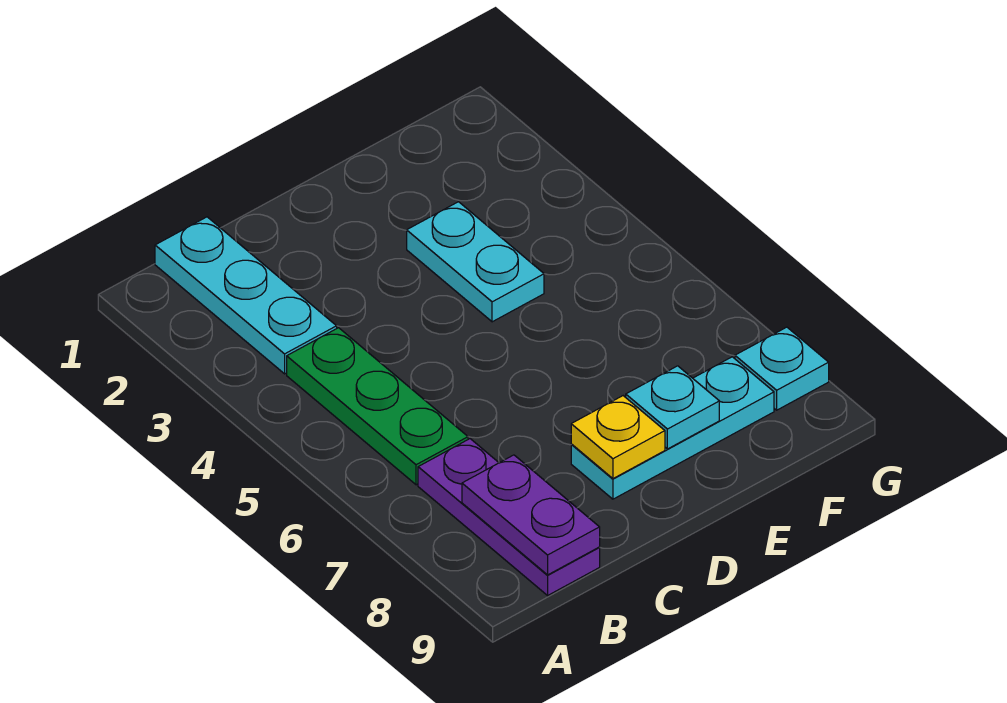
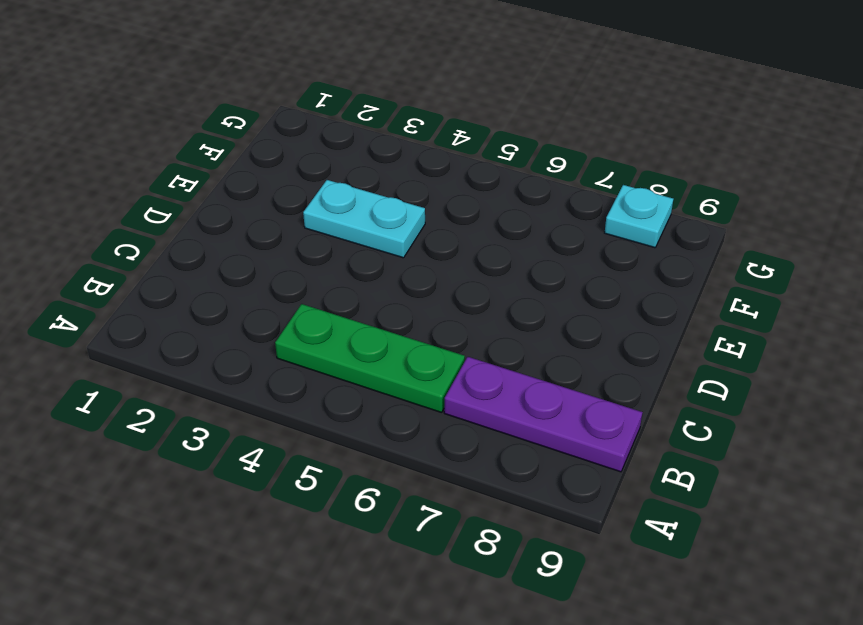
none -> cyan plate B1:B3 level 1
none -> cyan plate D8:F8 level 1

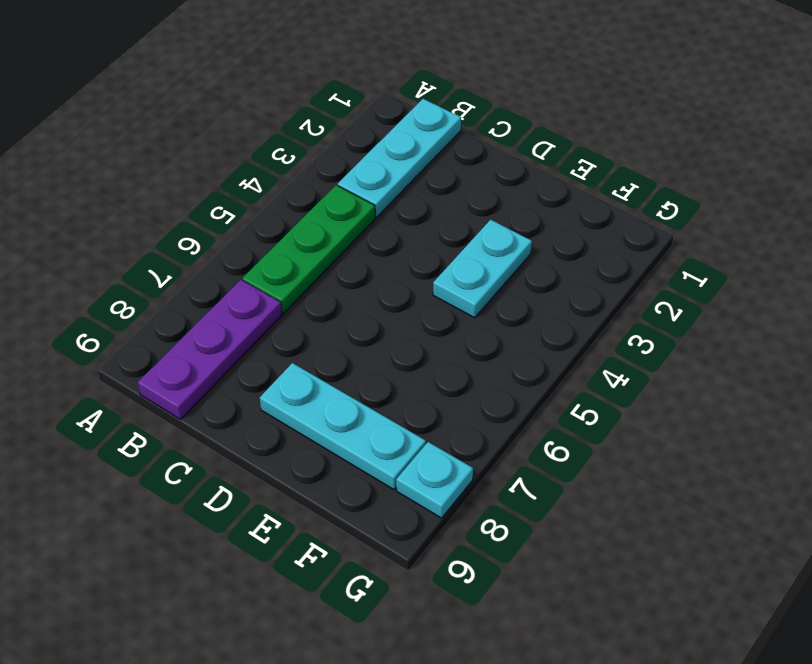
none -> purple plate B8:B9 level 2
none -> yellow plate D8 level 2

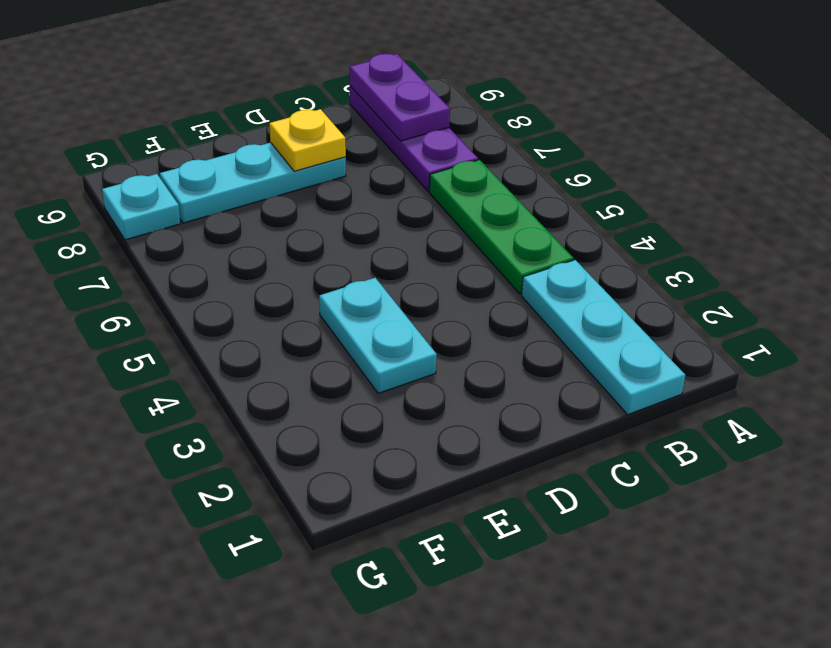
none -> cyan plate E8 level 2

